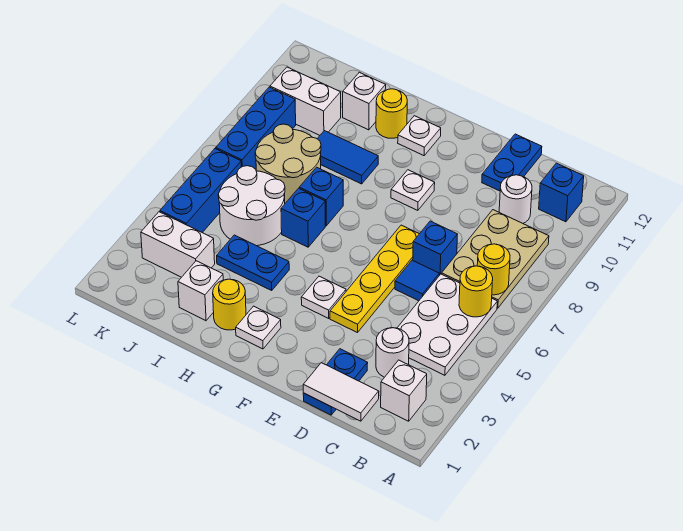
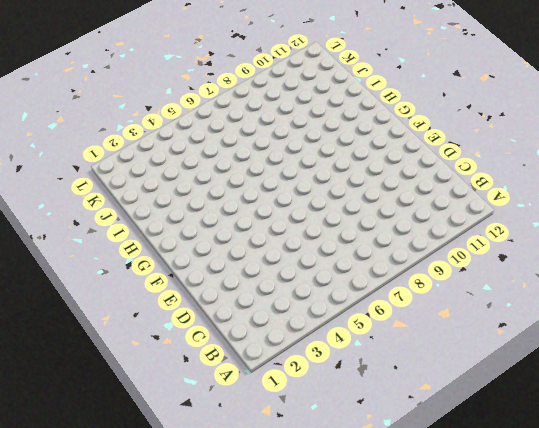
none -> white brick B2 level 1
none -> white plate B4:C6 level 1
none -> tan plate B7:C9 level 1
none -> blue brick B11 level 1

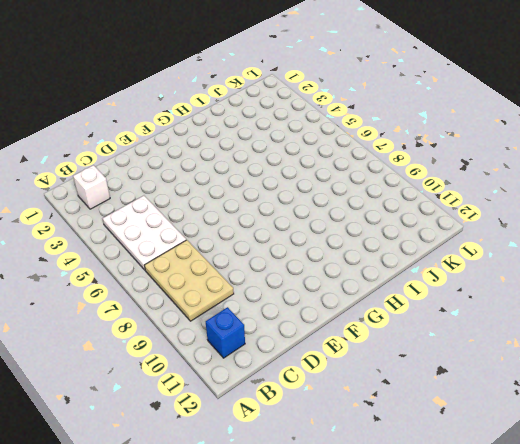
none -> white round brick C3 level 1
none -> white round brick C10 level 1
none -> blue plate D1:D2 level 1
none -> blue tile D6 level 1

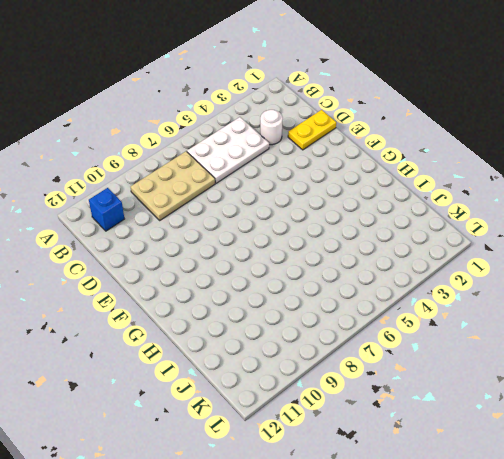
yellow plate D1:D2 level 1 -> blue plate D1:D2 level 1
none -> white brick B2 level 1
none -> white round brick C10 level 1
none -> blue tile D6 level 1
none -> blue brick D7 level 1

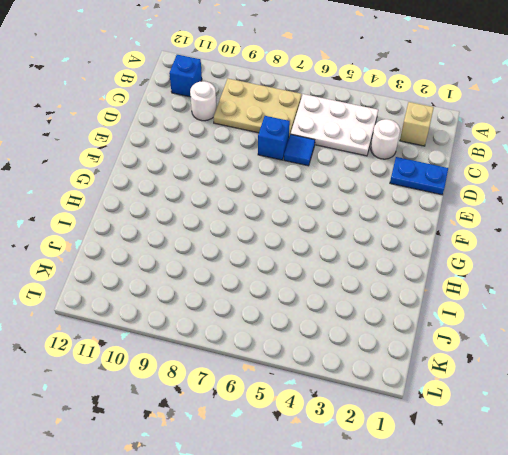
tan brick B2 level 1 -> white brick B2 level 1
none -> blue plate D11:D12 level 1
none -> yellow plate E4:E7 level 1
none -> white plate F4 level 1
none -> white plate F9 level 1

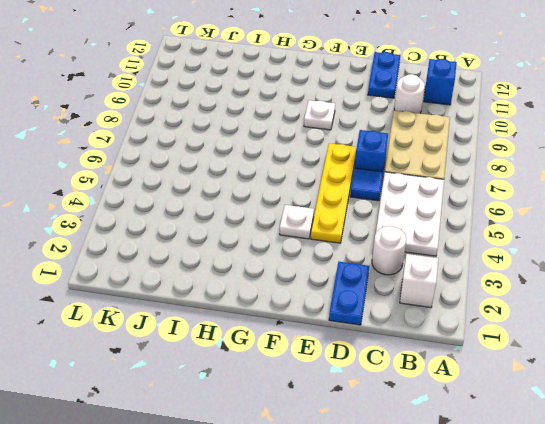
none -> white plate G2 level 1
none -> white plate G11 level 1
none -> yellow round brick H2 level 1
none -> blue plate H4:I4 level 1

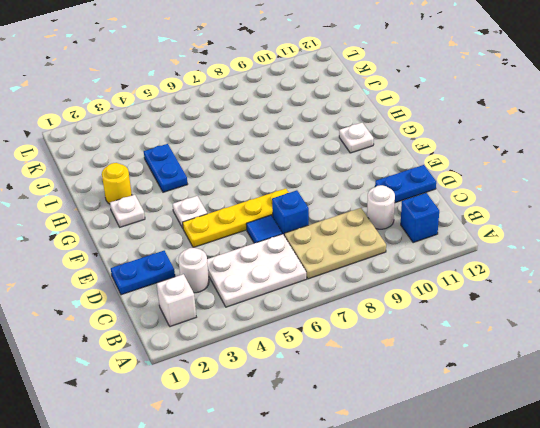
none -> white plate F9 level 1
none -> blue brick H6 level 1
none -> blue brick H7 level 1
none -> blue tile H9:I9 level 1

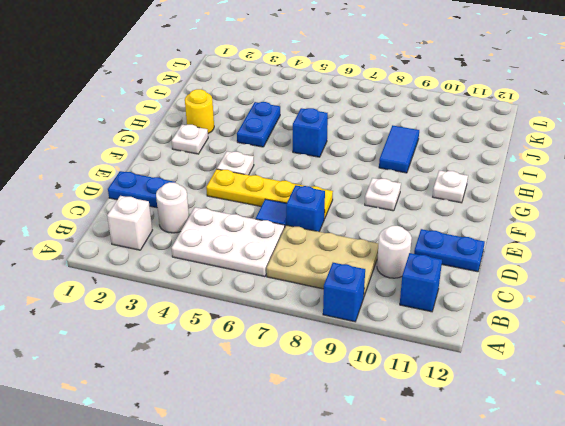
blue brick A9 level 1 -> blue brick H7 level 1
none -> yellow round brick H11 level 1
none -> white brick I2 level 1
none -> white round brick I5:J6 level 1
none -> tan round brick I7:J8 level 1

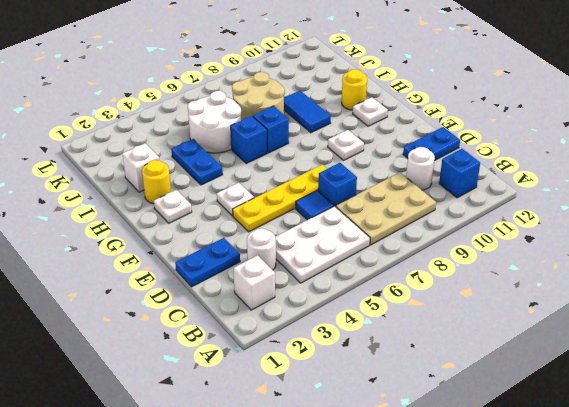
none -> white brick I11 level 1
none -> white brick J3:K3 level 1
none -> white brick J10:K10 level 1
none -> blue brick K4:K6 level 1

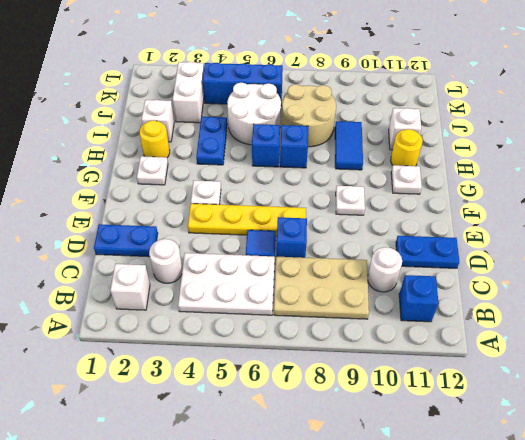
none -> white brick J10:K10 level 1
none -> blue brick K7:K9 level 1
none -> yellow round brick B6 level 2
none -> yellow round brick B7 level 2

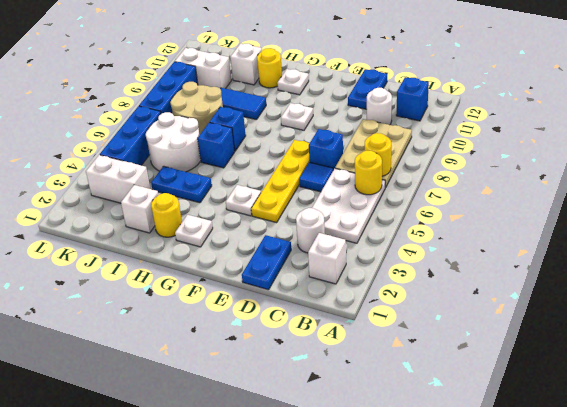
none -> white tile C1:D1 level 2

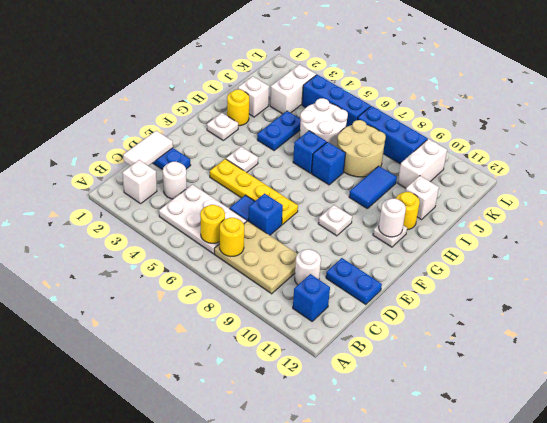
white round brick G11 level 2 -> none

